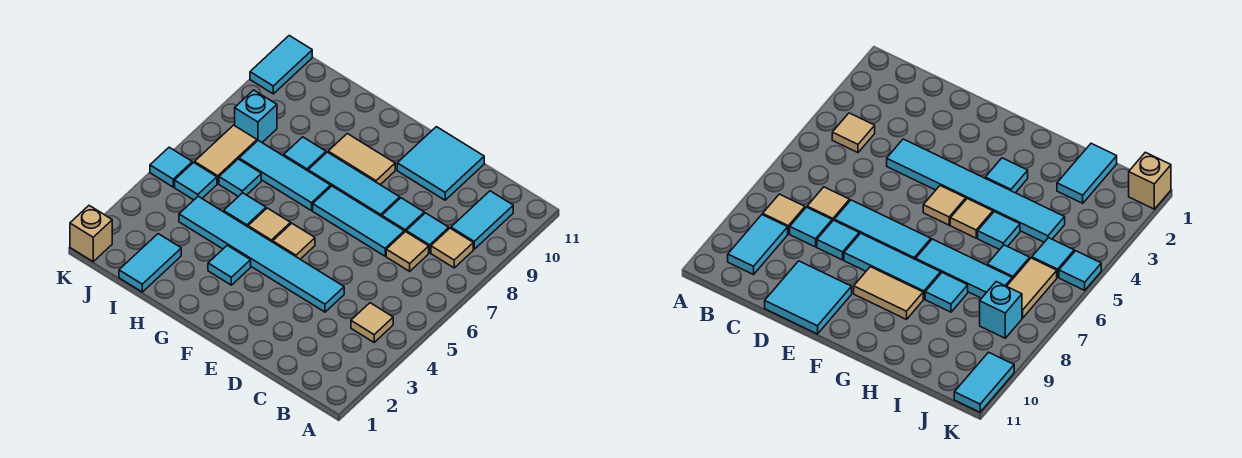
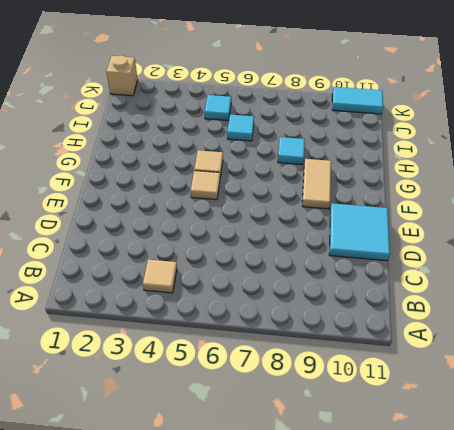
none -> tan tile B8 level 1
none -> cyan tile B9:B10 level 1
none -> tan tile C7 level 1

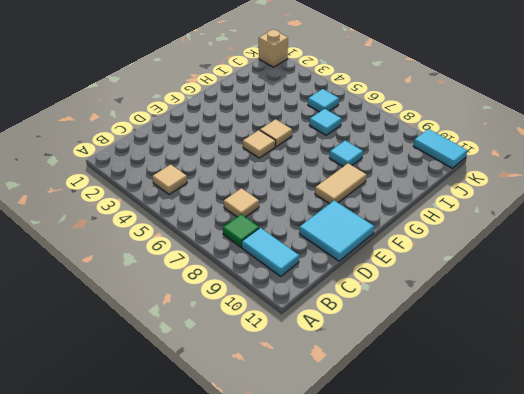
green tile B8 level 1 -> tan tile B8 level 1
none -> cyan tile C8 level 1
none -> cyan tile D4:I4 level 1
none -> cyan tile D7:F7 level 1

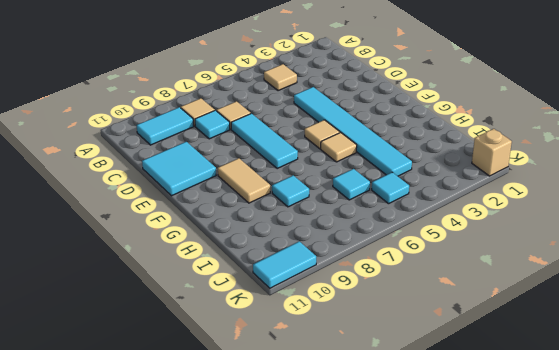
none -> cyan tile D8 level 1
none -> cyan tile E8:G8 level 1
none -> cyan tile G3 level 1

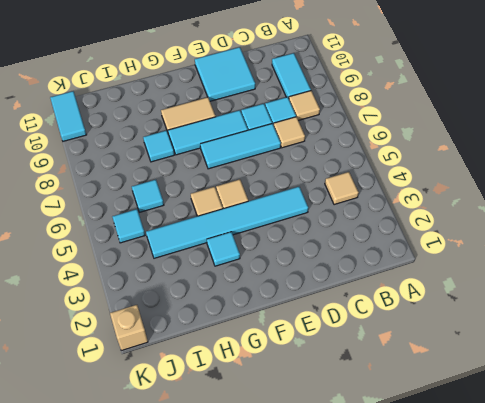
none -> cyan tile G7:I7 level 1
none -> cyan tile H5 level 1
none -> cyan tile I1:I2 level 1

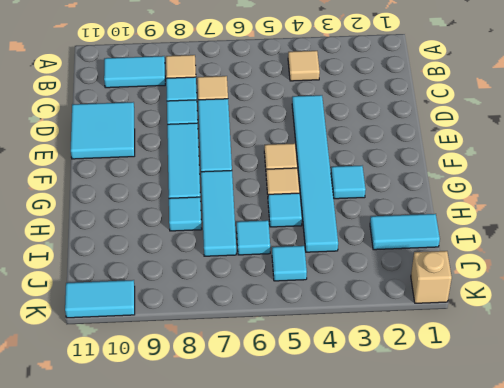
none -> tan tile F9:G9 level 1
none -> tan tile J6:J7 level 1
none -> cyan brick J8 level 1

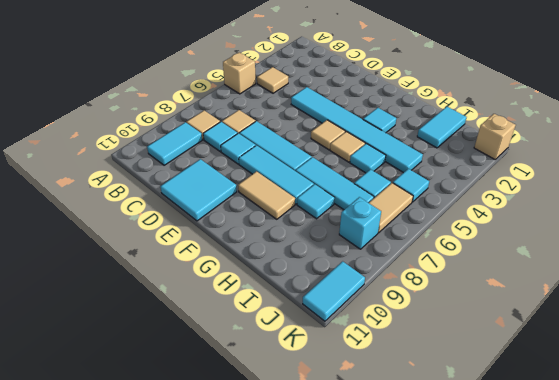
tan brick A5 level 1 -> none
none -> cyan tile K5 level 1

